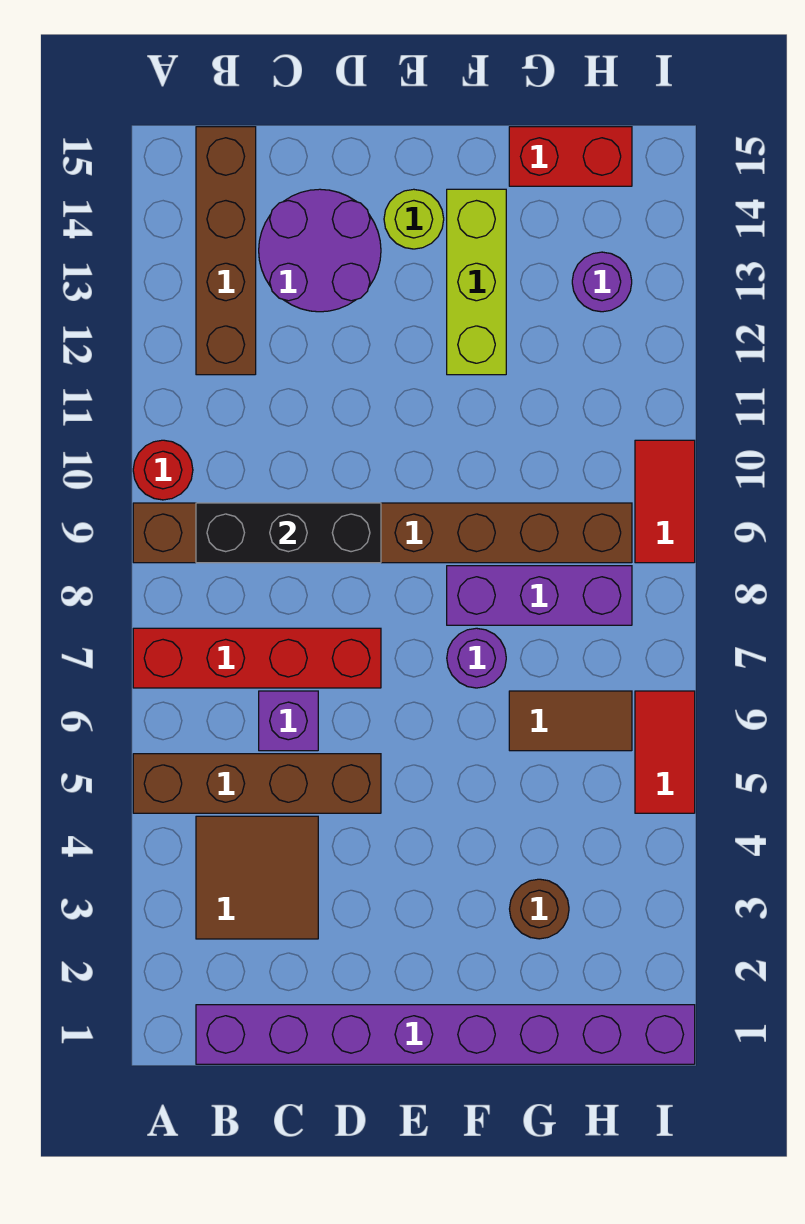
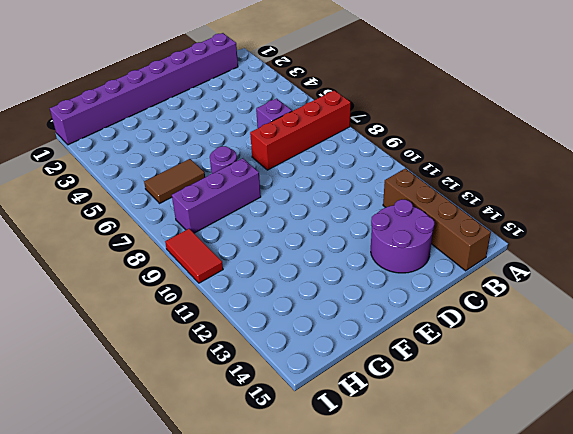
none -> brown brick A5:D5 level 1
none -> brown brick A9:H9 level 1
none -> red round brick A10 level 1

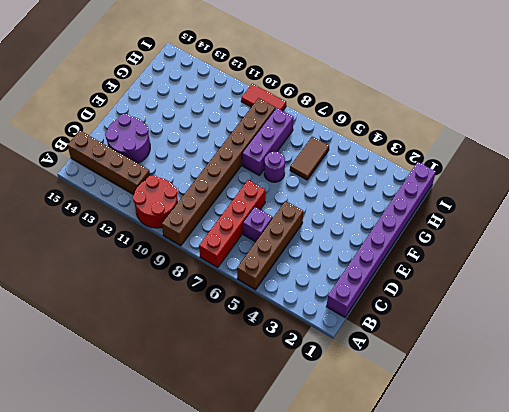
red round brick A10:B11 level 1 -> red round brick A10 level 1
none -> brown tile B3:C4 level 1
none -> lime round brick E14 level 1
none -> lime brick F12:F14 level 1

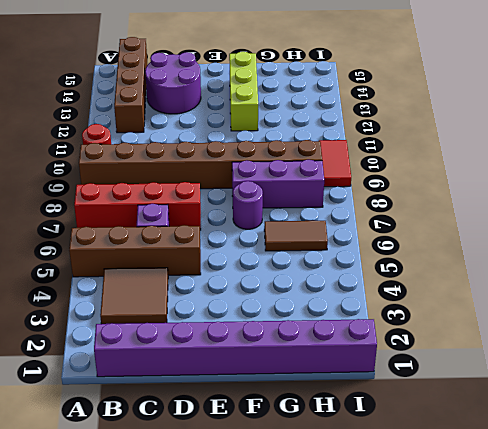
none -> lime round brick E14 level 1
none -> brown round brick G3 level 1
none -> red brick G15:H15 level 1

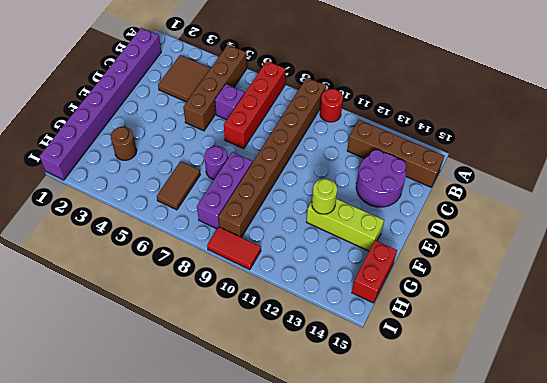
lime round brick F12 level 2 -> lime round brick E14 level 1
none -> purple round brick H13 level 1
none -> red tile I5:I6 level 1
none -> black brick B9:D9 level 2

